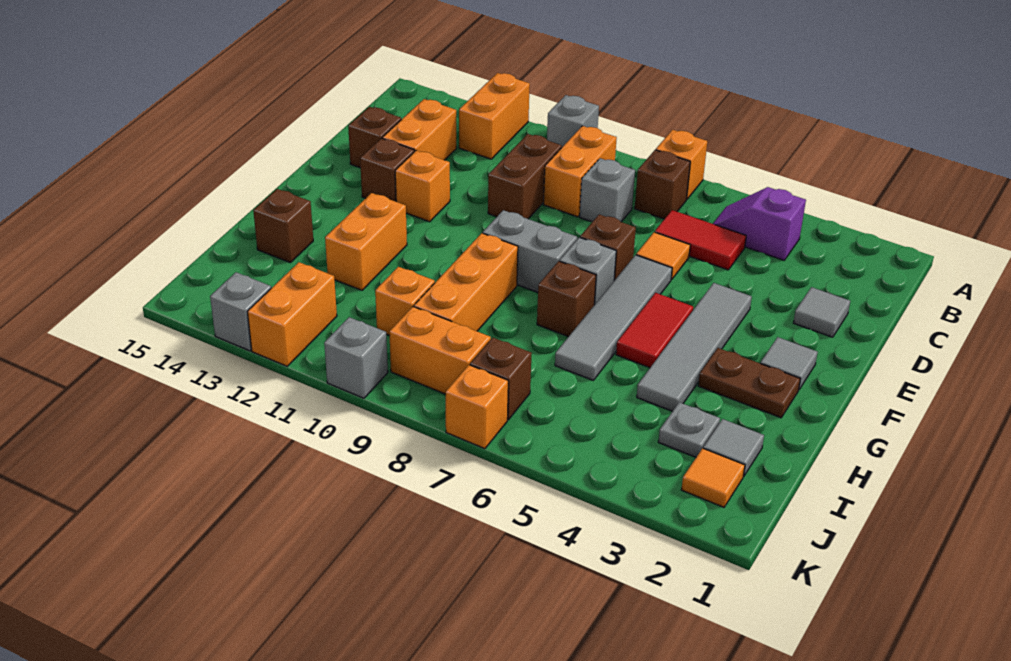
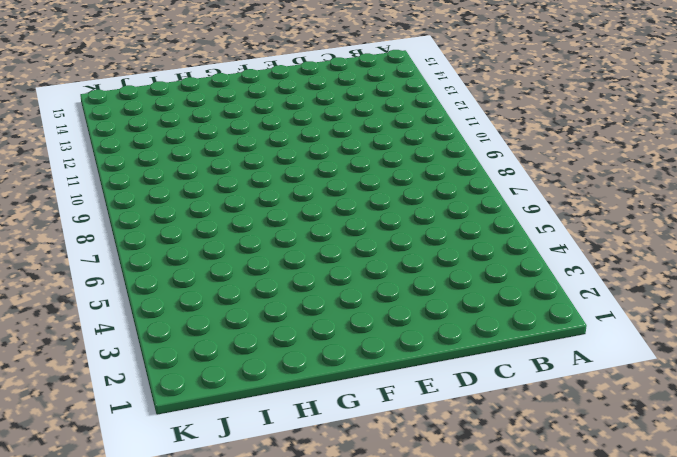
none -> orange brick A7 level 1
none -> grey brick A10 level 1
none -> orange brick A12:B12 level 1
none -> purple slope B4:B5 level 1 top 4

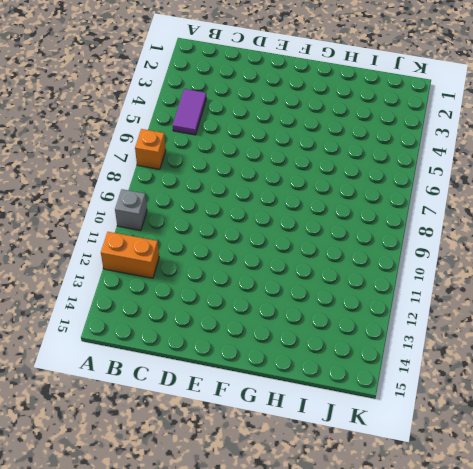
purple tile B4:B5 level 1 -> purple slope B4:B5 level 1 top 4
none -> brown brick B7 level 1
none -> orange brick B9:C9 level 1
none -> red tile C5:C6 level 1
none -> grey brick C8 level 1

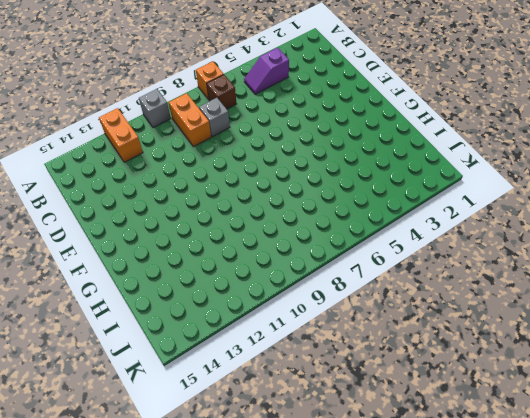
none -> red tile C5:C6 level 1
none -> brown brick C10:D10 level 1
none -> orange brick C13:D13 level 1
none -> grey tile D2 level 1

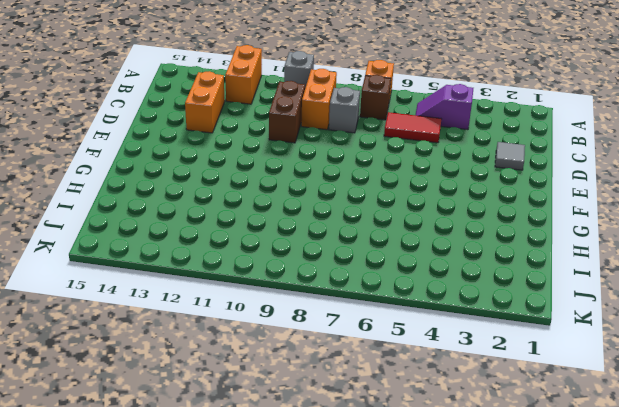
none -> orange tile D6 level 1
none -> brown brick D14 level 1
none -> grey tile E4:H4 level 1
none -> grey tile E6:H6 level 1

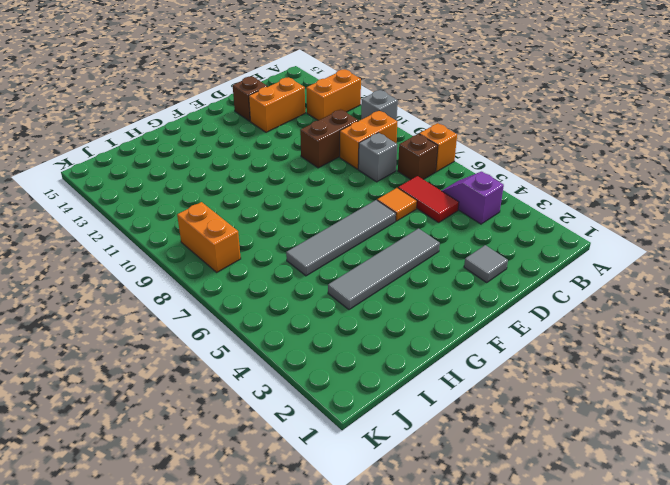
none -> brown brick E7 level 1
none -> orange brick E12 level 1
none -> brown brick E13 level 1
none -> grey tile F2 level 1

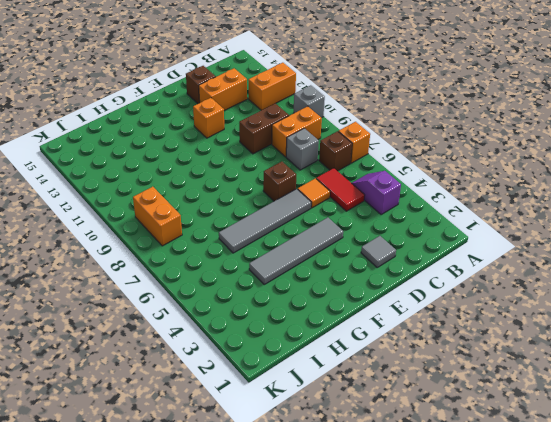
none -> brown brick E13 level 1
none -> grey tile F2 level 1
none -> red tile F5:G5 level 1
none -> grey brick F7 level 1

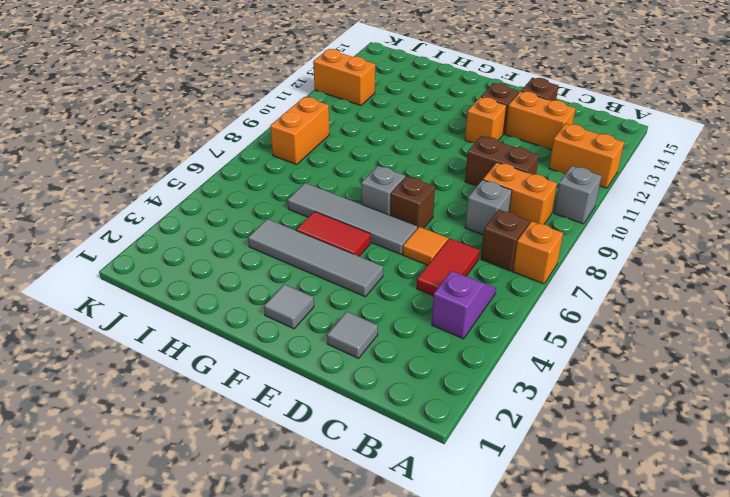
none -> grey brick F8:F9 level 1
none -> brown plate G2:G3 level 1
none -> brown brick G7 level 1
none -> orange brick G9:I9 level 1

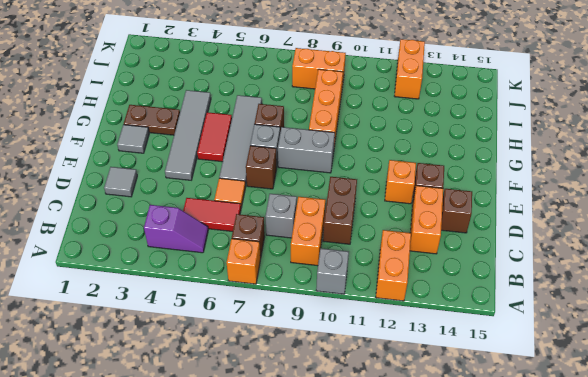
none -> orange brick G12:H12 level 1
none -> brown brick H14 level 1
none -> grey tile I2 level 1
none -> grey plate I3 level 1

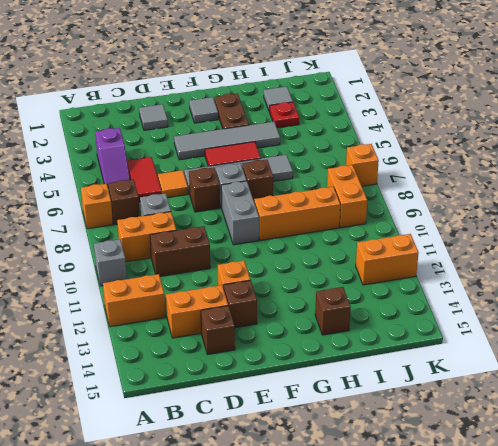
red plate I3 level 1 -> grey plate I3 level 1
none -> orange brick G12:H12 level 1
none -> orange brick I10 level 1
none -> orange tile J2 level 1
none -> brown brick J7 level 1

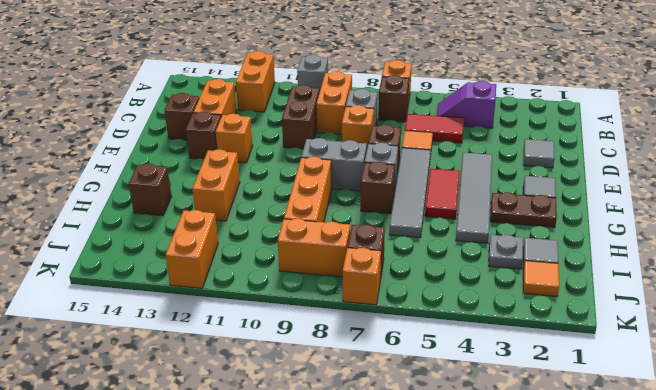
orange brick D8 level 1 -> orange brick I10 level 1
none -> grey brick K10 level 1
none -> grey brick K13 level 1

